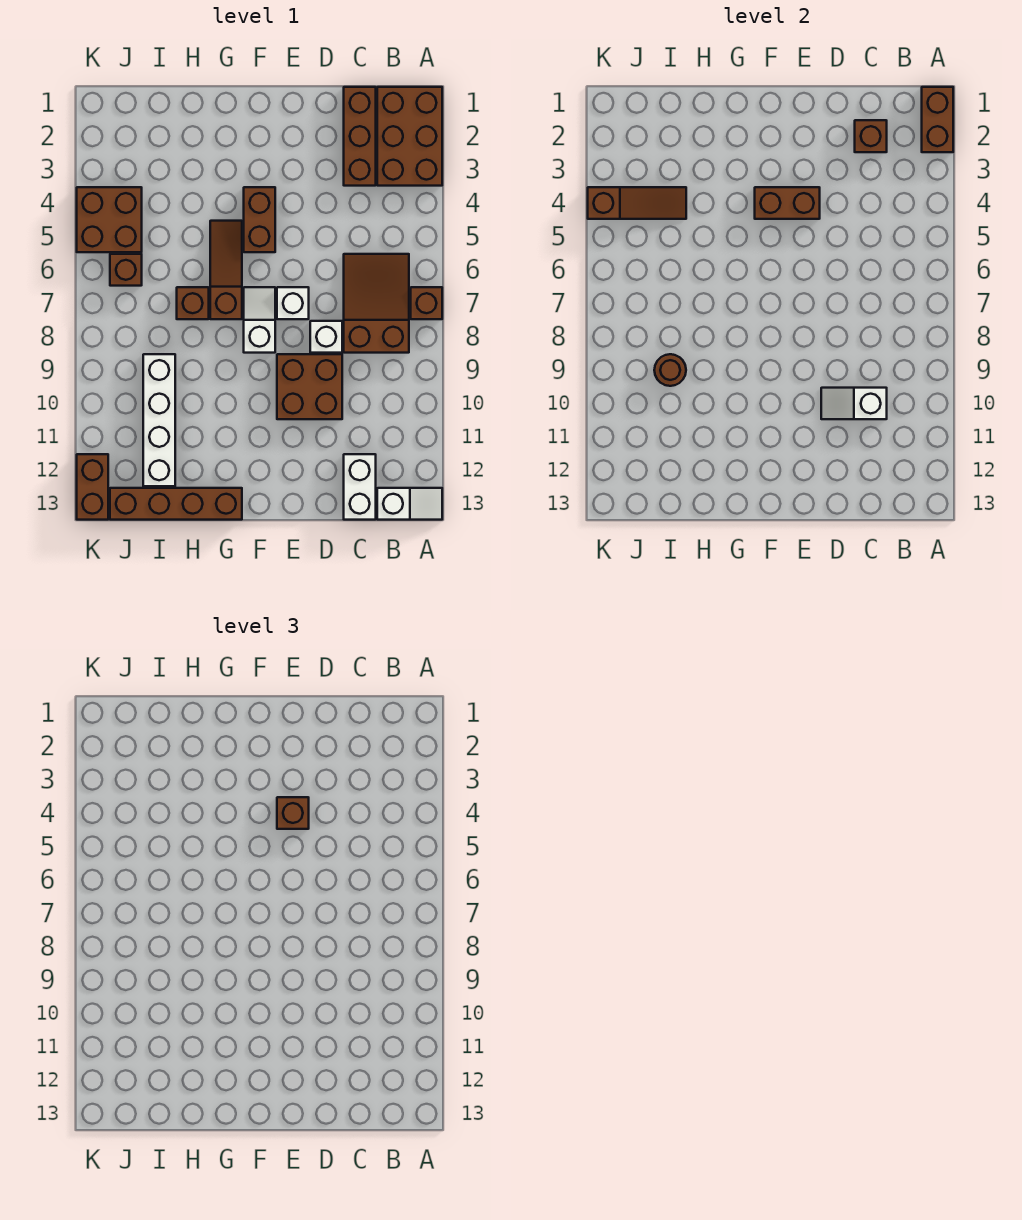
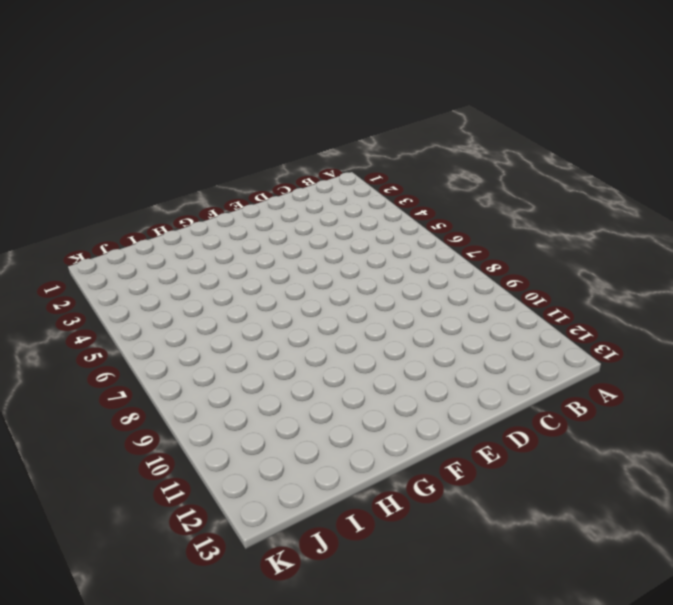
none -> brown brick A1:B3 level 1
none -> brown brick A7 level 1
none -> white slope A13:B13 level 1 top B

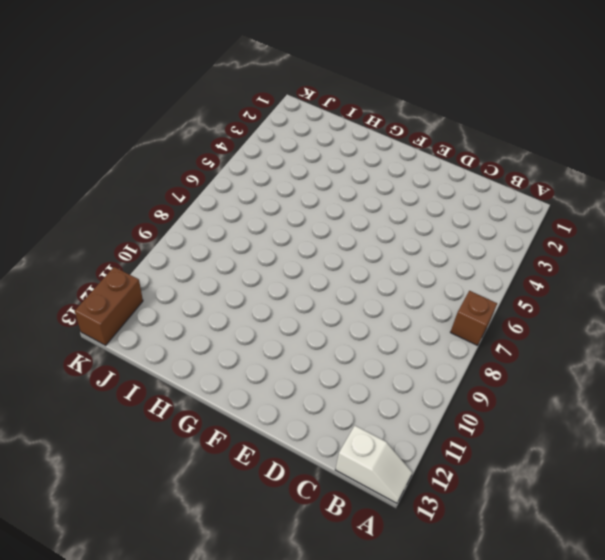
none -> brown brick A1:B3 level 1
none -> brown slope B6:C8 level 1 top 8
none -> brown brick C1:C3 level 1

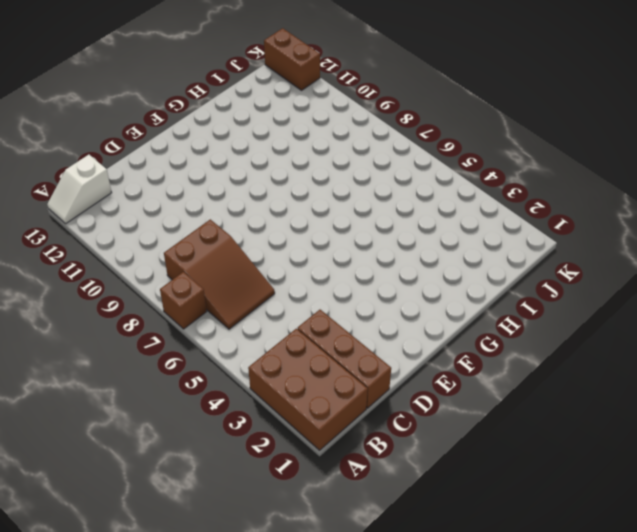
none -> white brick C12:C13 level 1
none -> white brick D8 level 1
none -> brown brick D9:E10 level 1

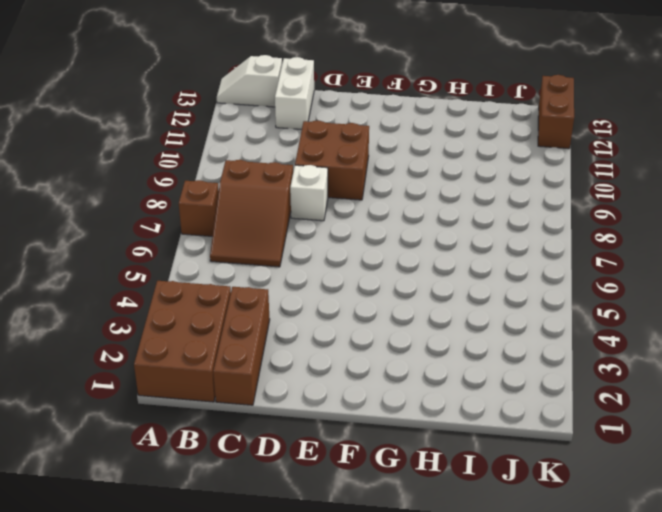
none -> white brick E7 level 1
none -> brown brick F4:F5 level 1
none -> white slope F7:F8 level 1 top 8

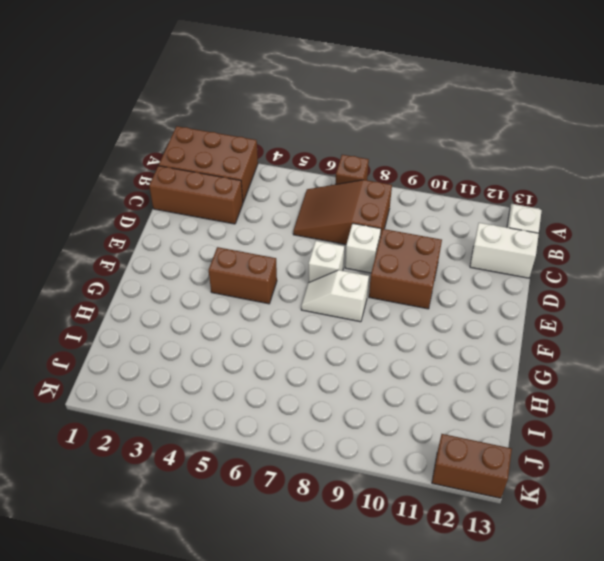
none -> brown slope G5:G7 level 1 top 7
none -> brown brick G13:J13 level 1
none -> brown brick H7 level 1

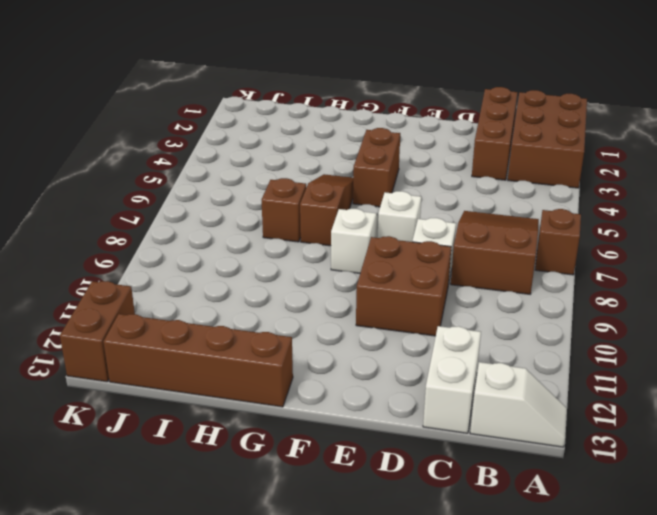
none -> white brick I9:I12 level 1
none -> brown brick J4:K5 level 1
none -> brown brick J6 level 1

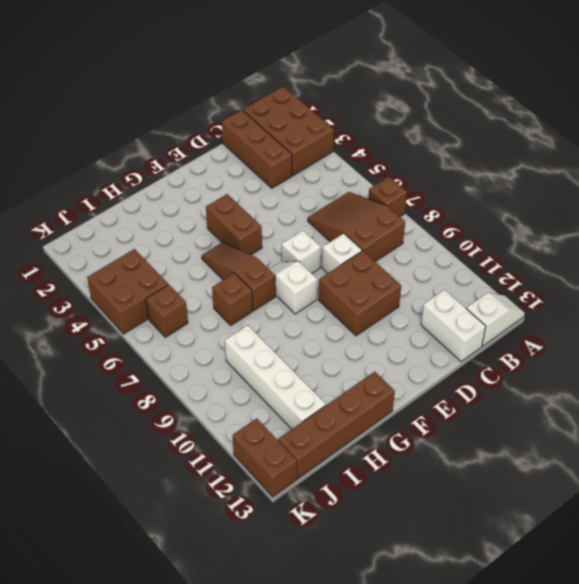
none -> brown brick A1:A2 level 2
none -> brown brick C2 level 2
none -> white slope C10:D10 level 2 top C

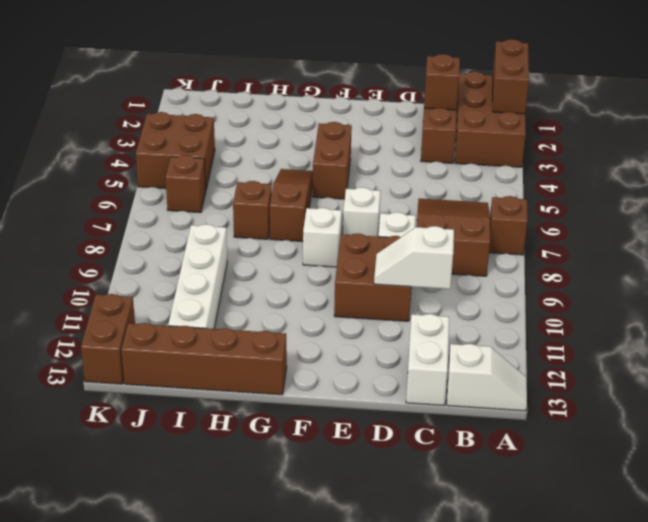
none -> brown brick E4:F4 level 2
none -> brown slope I4:K4 level 2 top K
none -> brown round brick I9 level 2

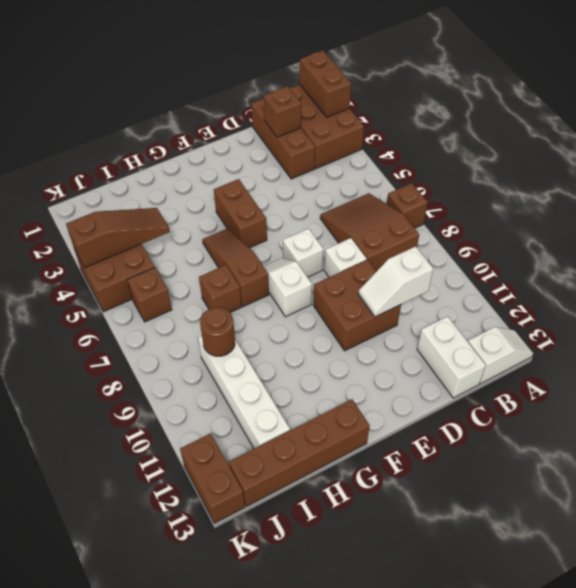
none -> brown brick E4:F4 level 2
none -> brown brick E4 level 3

